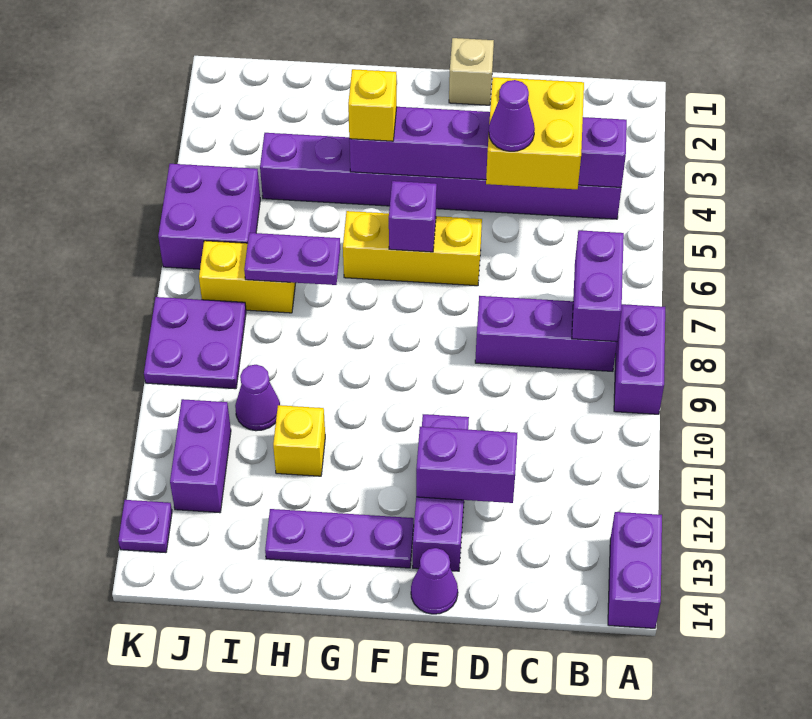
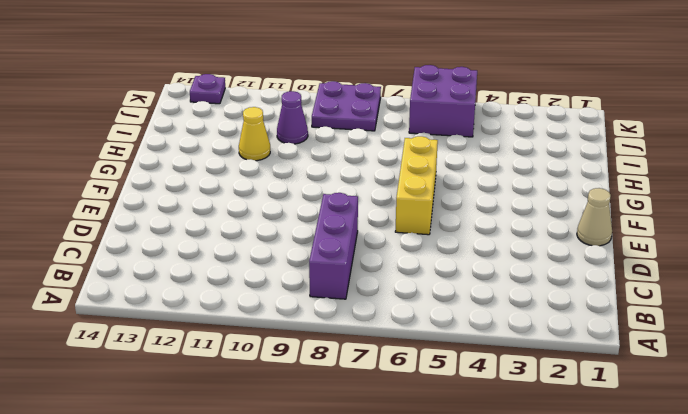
tan cone E1 level 1 -> tan brick E1 level 1
yellow cone H11 level 1 -> yellow brick H11 level 1
none -> purple brick A8:A9 level 1
none -> purple brick A13:A14 level 1
none -> purple brick B4:I4 level 1

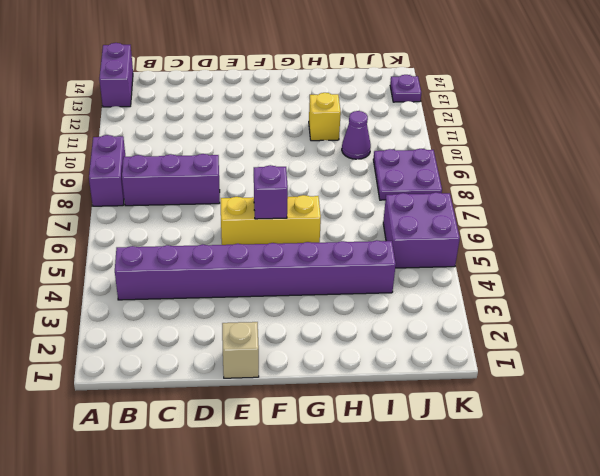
none -> purple brick E11:E13 level 1
none -> purple cone E14 level 1
none -> purple plate F13:H13 level 1

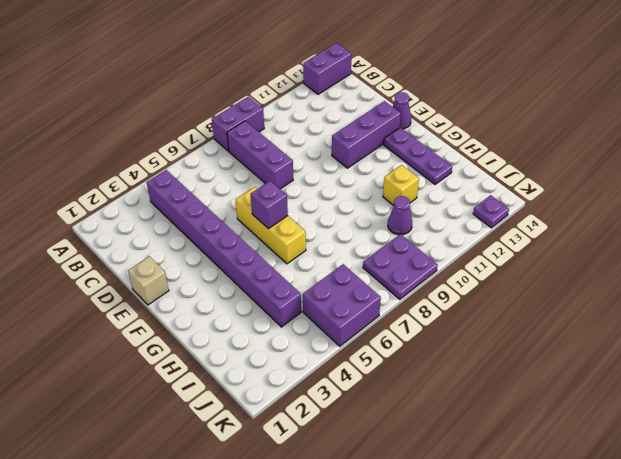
none -> yellow brick I7:J7 level 1
none -> purple brick J11:J12 level 1
none -> purple brick B4:G4 level 2

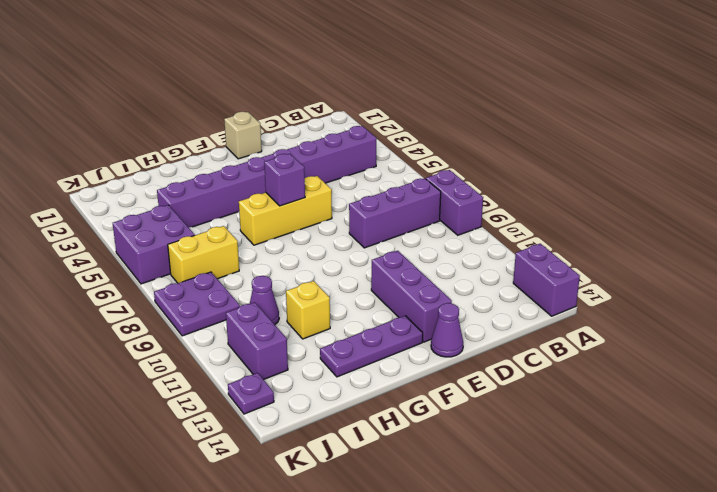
none -> purple brick B4:G4 level 2
none -> purple brick B7:B8 level 2
none -> purple brick D12:E12 level 2

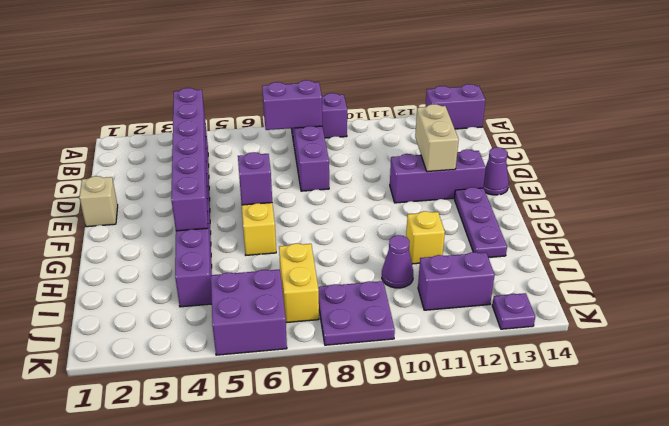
tan brick D12:E12 level 2 -> purple brick D12:E12 level 2
none -> purple plate H7:I7 level 2
none -> yellow brick C4:D5 level 3
none -> yellow brick G4 level 3

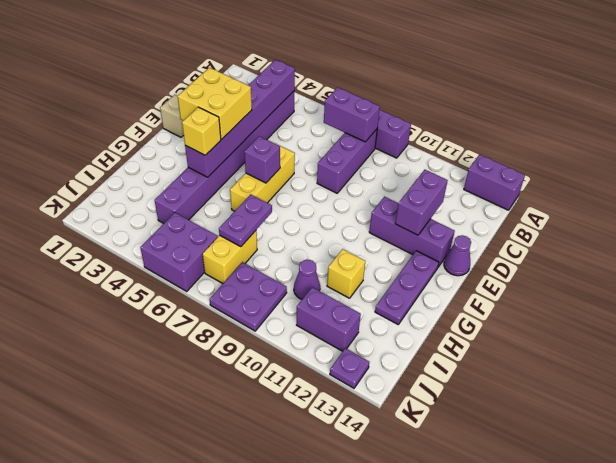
yellow brick E3:F4 level 3 -> yellow brick C4:D5 level 3
none -> purple cone D5 level 4

